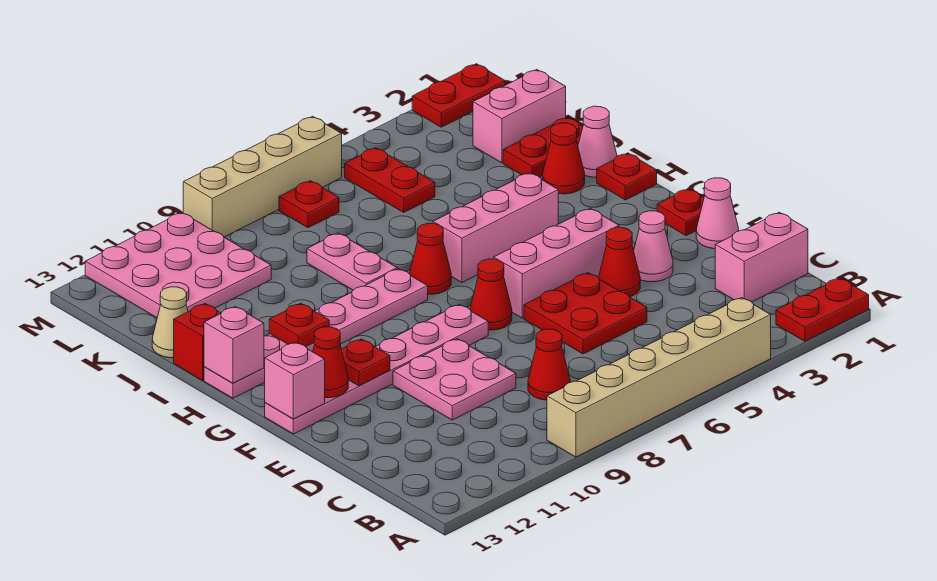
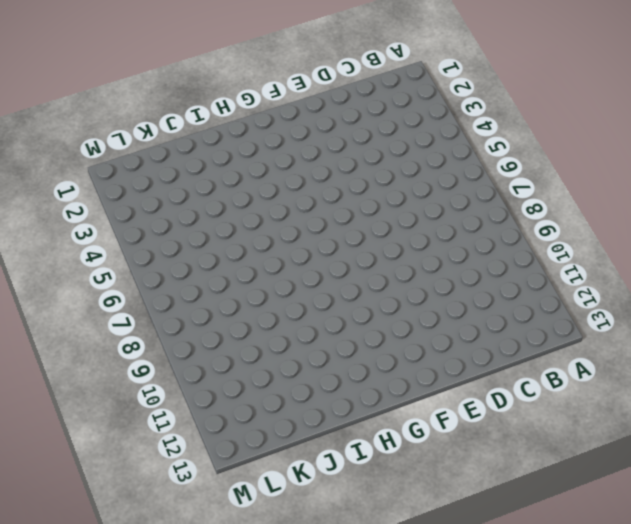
none -> red plate A1:A2 level 1
none -> tan brick A4:A9 level 1
none -> pink brick C1:C2 level 1
none -> red cone C8 level 1

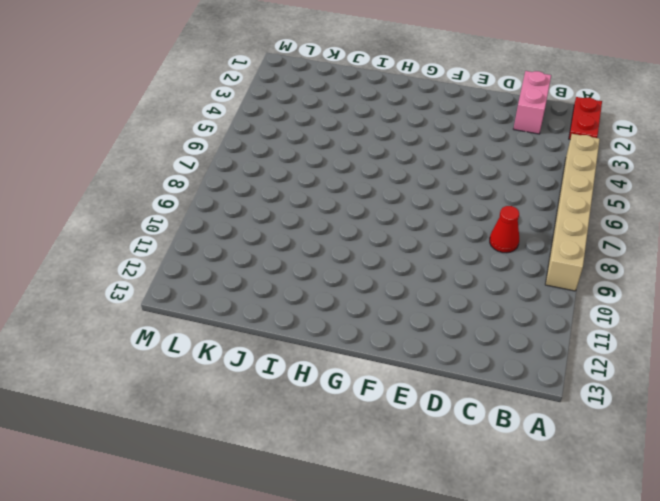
none -> red plate D5:E6 level 1
none -> pink plate D9:E10 level 1
none -> pink cone E1 level 1
none -> pink cone E3 level 1

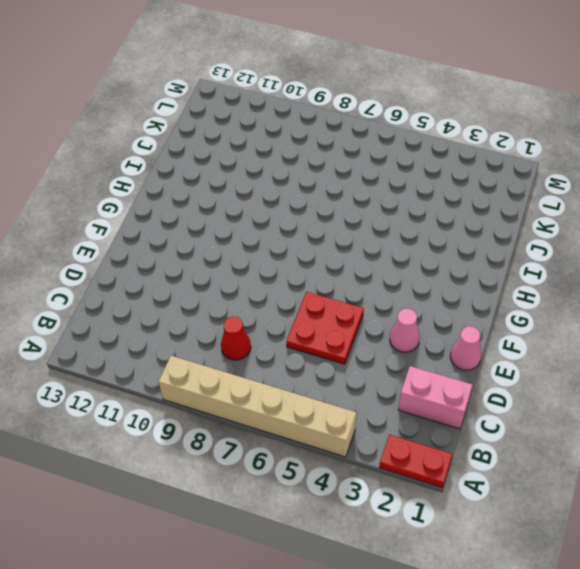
none -> pink plate D9:E10 level 1
none -> red cone E4 level 1
none -> red plate F1 level 1
none -> pink brick F4:F6 level 1

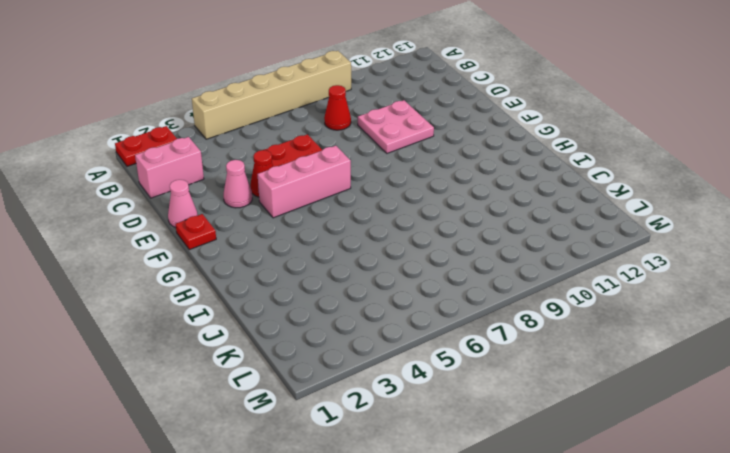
none -> red cone F7 level 1
none -> pink plate F8:F13 level 1
none -> red plate H1 level 1
none -> pink brick H4:H6 level 1

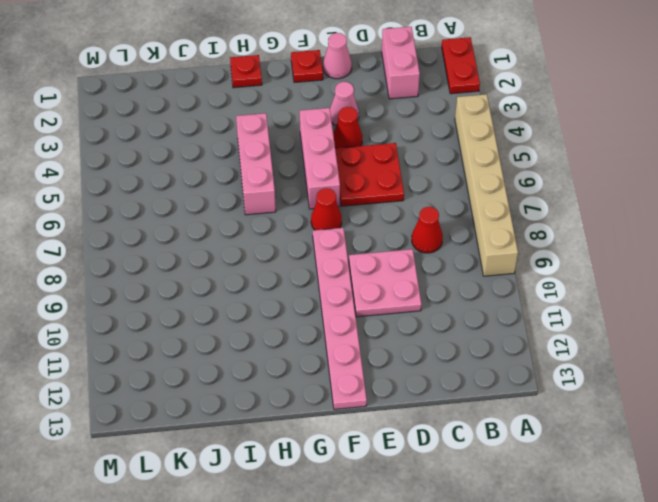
none -> red cone H7 level 1
none -> pink plate H8:H13 level 1
none -> pink cone I1 level 1
none -> red cone I2 level 1

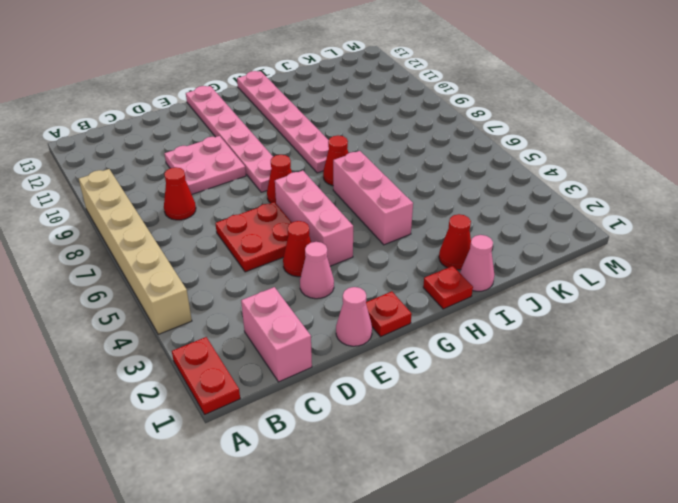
none -> pink plate I8:J8 level 1
none -> red brick I13 level 1
none -> red plate J1:J2 level 1
none -> tan cone J13 level 1

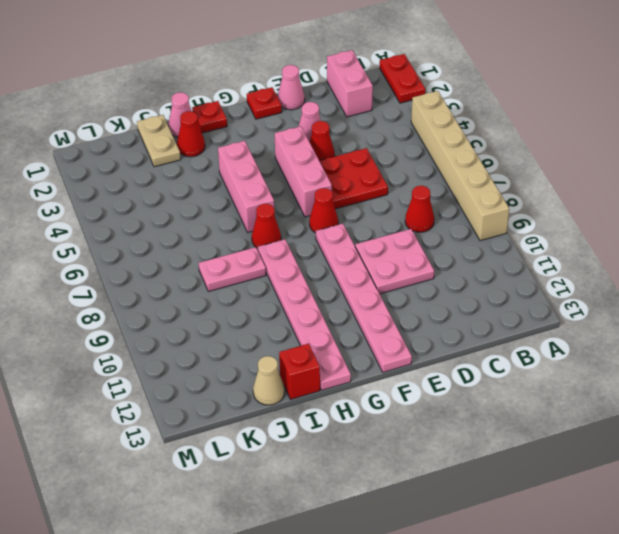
tan plate J1:J2 level 1 -> red plate J1:J2 level 1
none -> pink brick K1:K2 level 1
none -> red plate K5:L5 level 1
none -> pink plate K10:M12 level 1
none -> red plate L7 level 1

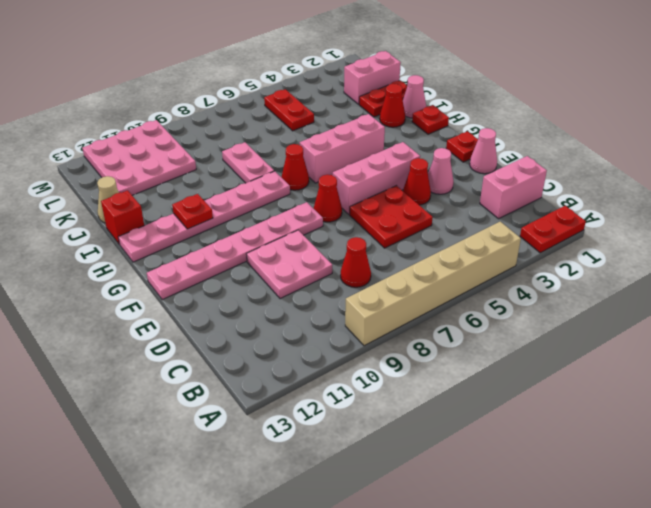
none -> red plate L7 level 1
none -> red plate M1:M2 level 1
none -> tan brick M6:M9 level 1
none -> red plate F11 level 2

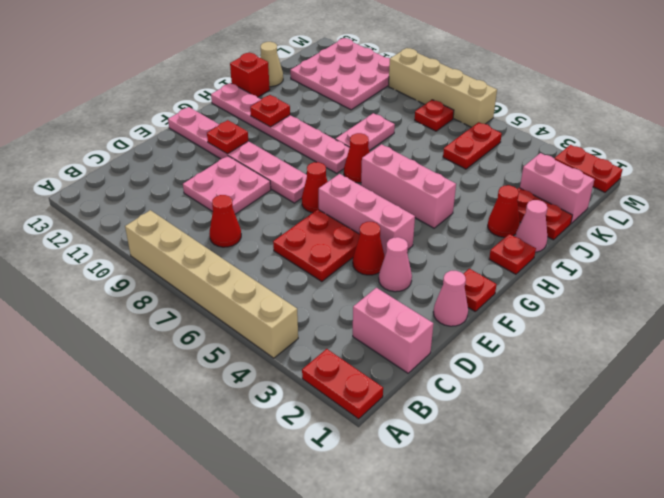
none -> red cone F12 level 2
none -> pink brick F13 level 2
none -> pink brick H13 level 2

